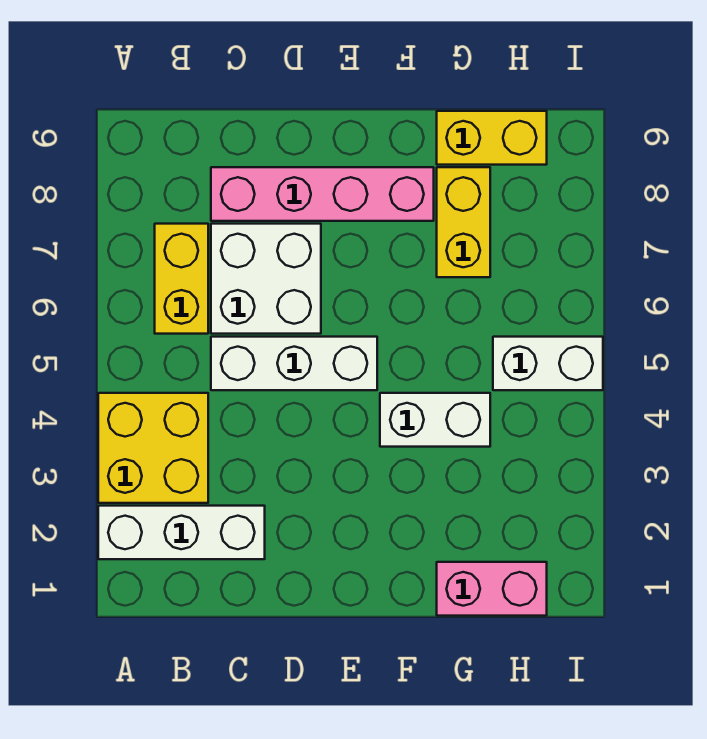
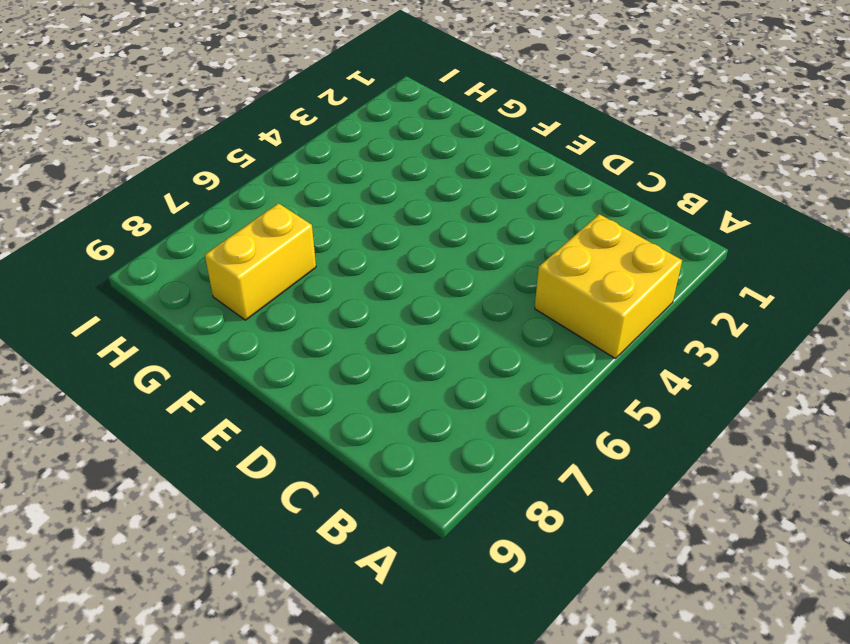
none -> white brick A2:C2 level 1
none -> yellow brick B6:B7 level 1

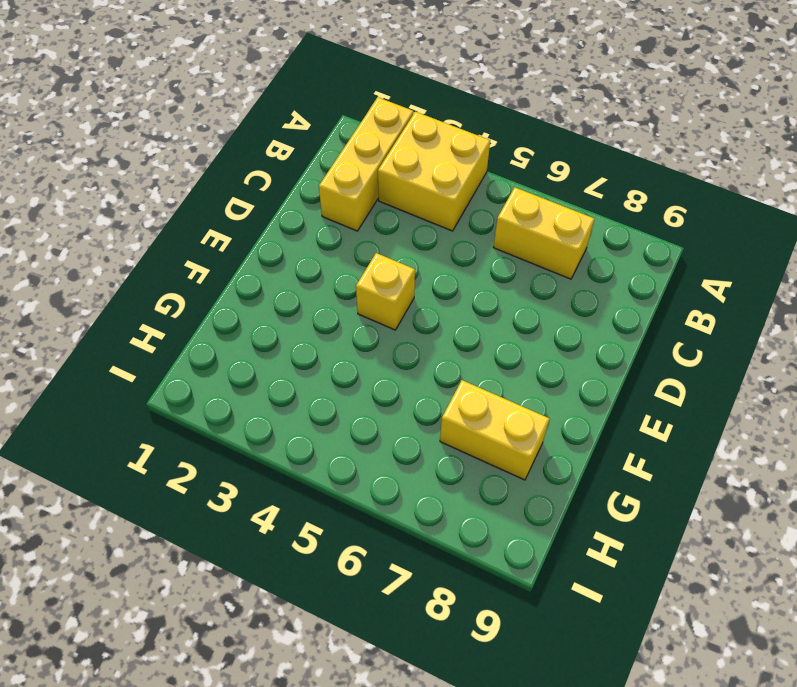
yellow brick A2:C2 level 1 -> white brick A2:C2 level 1
yellow brick E4 level 1 -> none
none -> white brick C5:E5 level 1
none -> white brick C6:D7 level 1

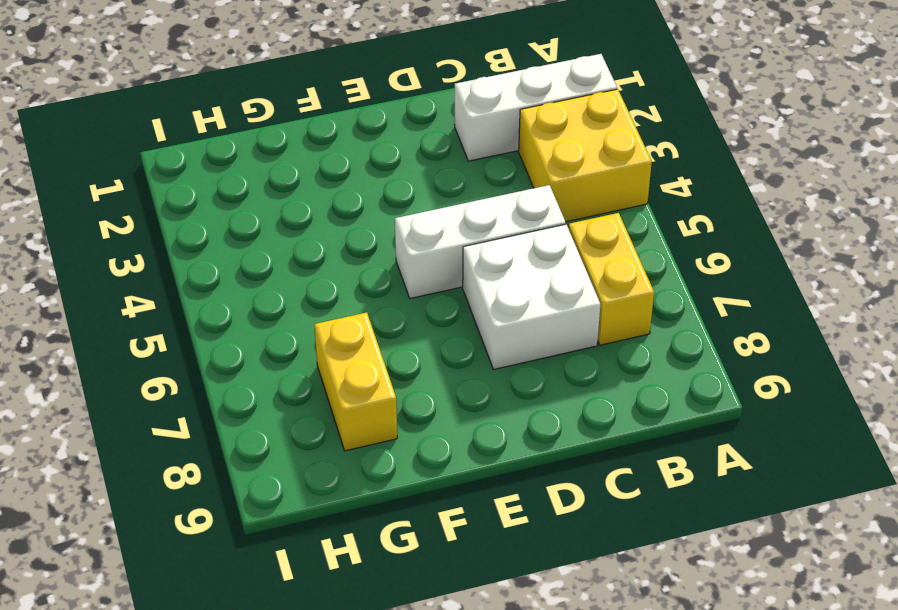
none -> pink brick C8:F8 level 1
none -> white brick F4:G4 level 1

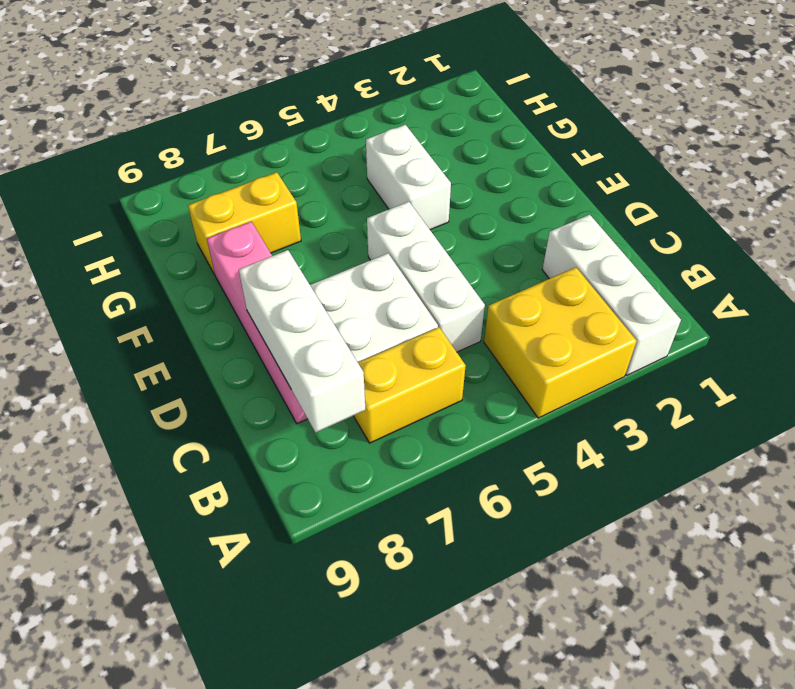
white brick B8:D8 level 2 -> none
none -> pink brick G1:H1 level 1
none -> yellow brick G9:H9 level 1

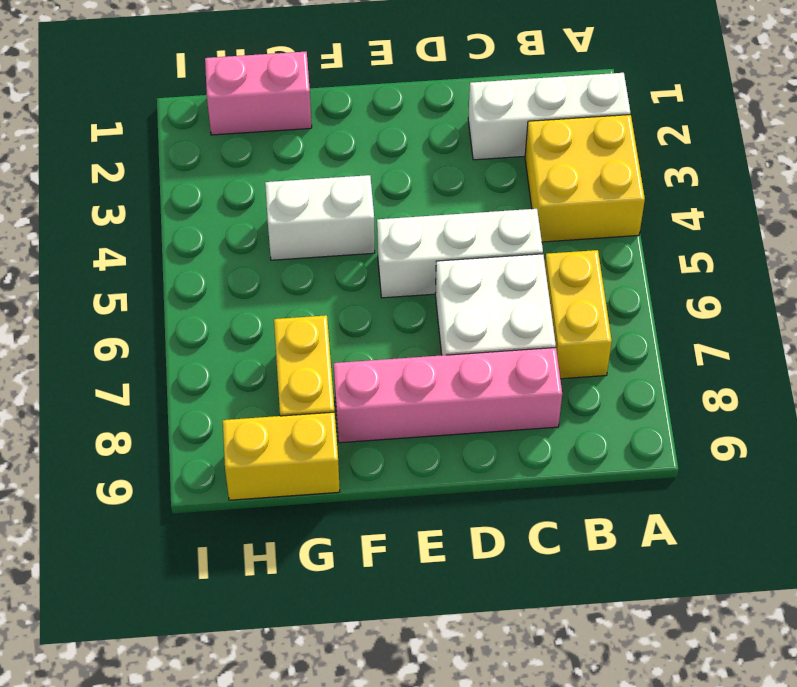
none -> white brick H5:I5 level 1

